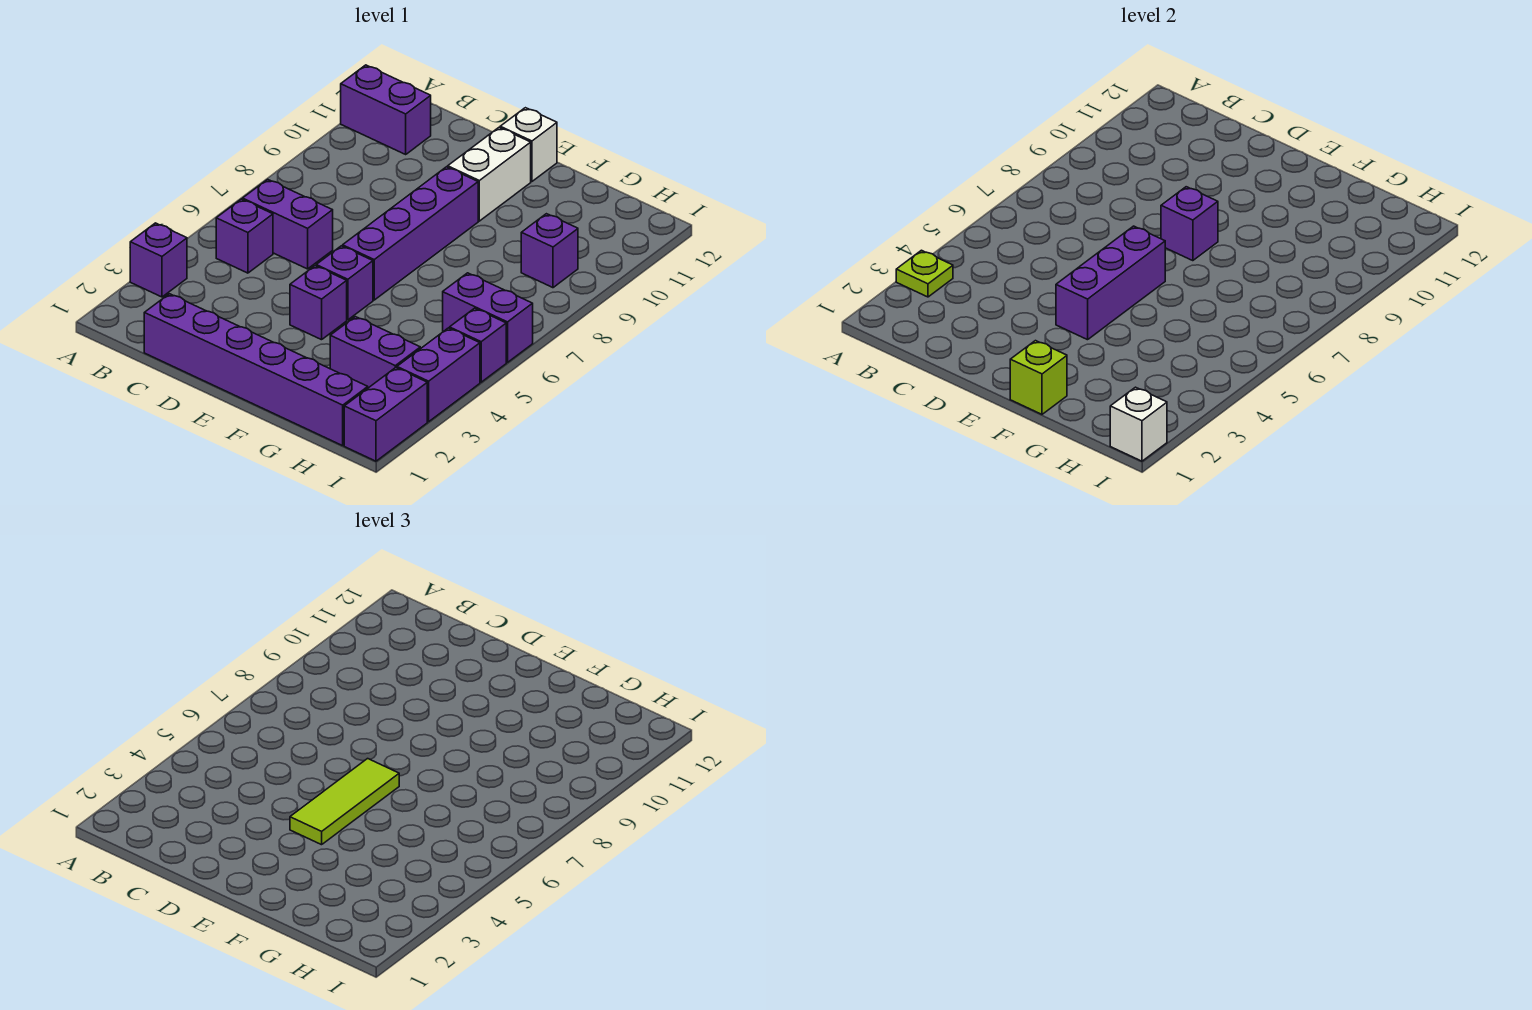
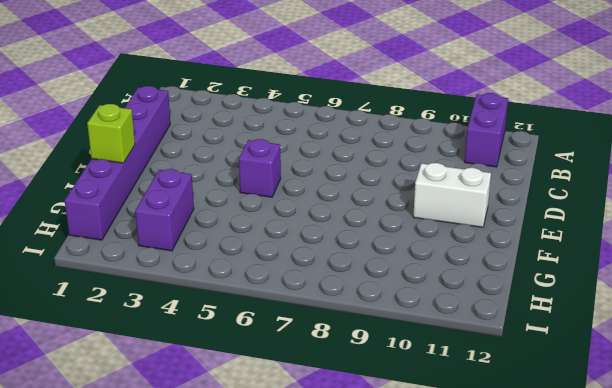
none -> purple brick A3 level 1
none -> purple brick B5 level 1
none -> purple brick B6:C6 level 1

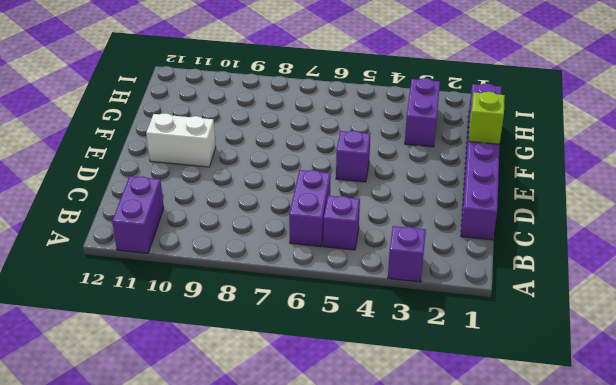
none -> purple brick E4 level 1
none -> purple brick E6:E9 level 1
none -> white brick E12 level 1

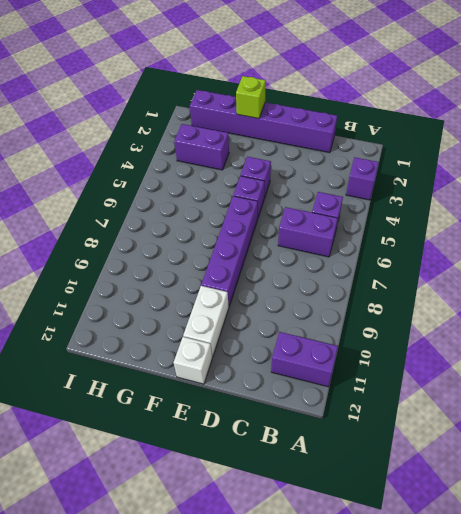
none -> purple brick H6:I6 level 1
none -> purple brick H9 level 1
none -> purple brick I1:I2 level 1

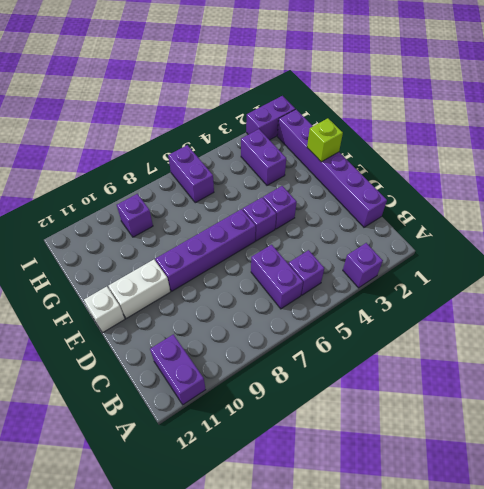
none -> purple brick I3:I4 level 1
none -> purple brick I5 level 1
none -> lime plate A3 level 2

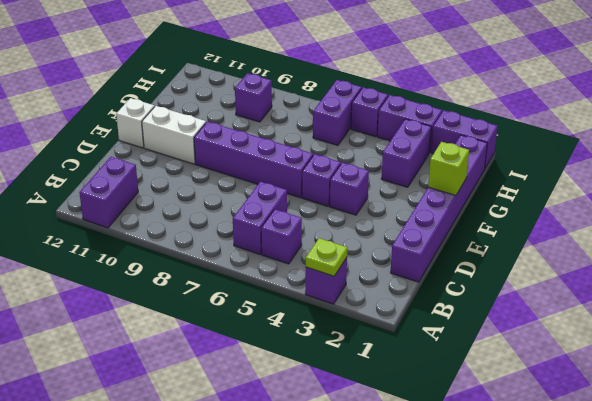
none -> purple brick E4:E6 level 2
none -> purple brick E8 level 2
none -> white brick I1 level 2

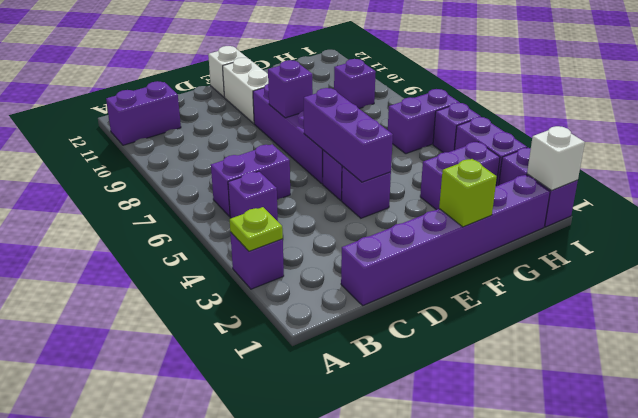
none -> lime tile E4:E6 level 3

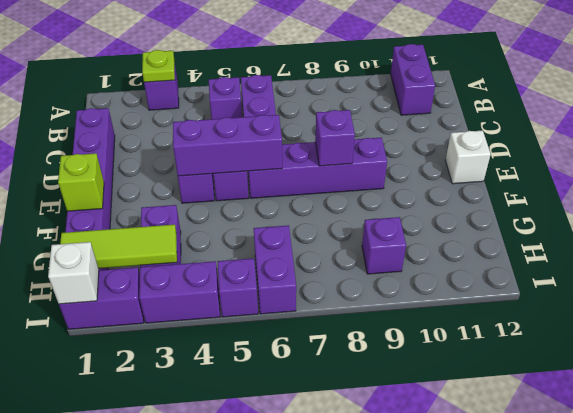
lime tile H1:H3 level 2 -> lime tile E4:E6 level 3
none -> white brick E10:E11 level 1

